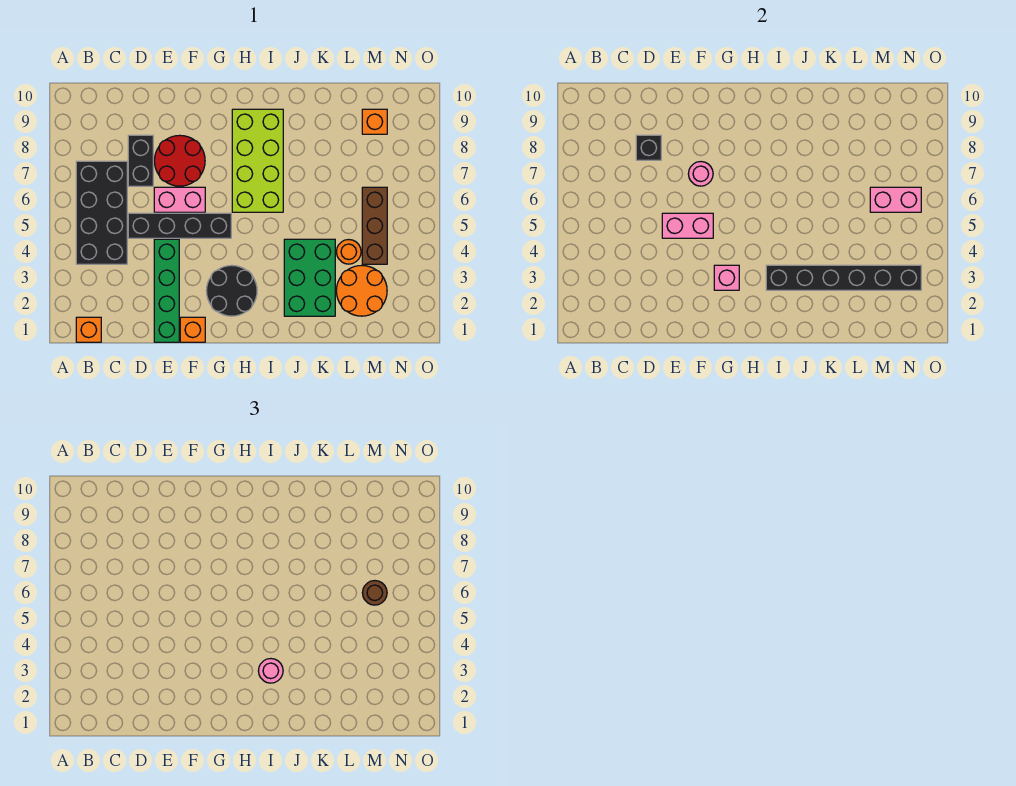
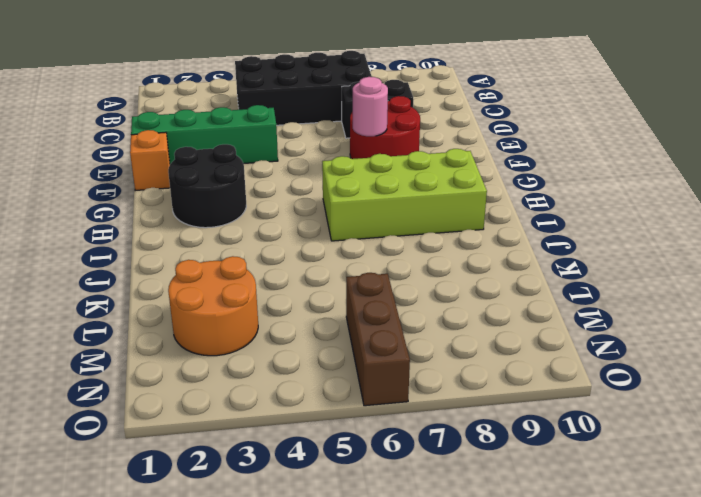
brown brick M6:O6 level 1 -> brown brick M4:M6 level 1
none -> orange brick B1 level 1
none -> black brick D5:G5 level 1
none -> pink brick E6:F6 level 1

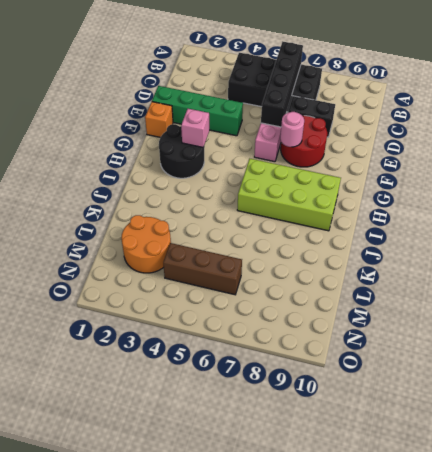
black brick B6:E6 level 2 -> black brick D5:G5 level 1
none -> orange brick B1 level 1
none -> green brick J2:K4 level 1
none -> orange round brick L4 level 1

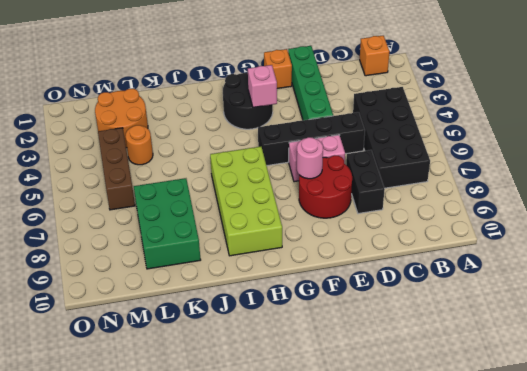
green brick K7:L9 level 1 -> green brick J2:K4 level 1
none -> orange brick M9 level 1
none -> black brick D8 level 2
none -> pink brick E5:F5 level 2

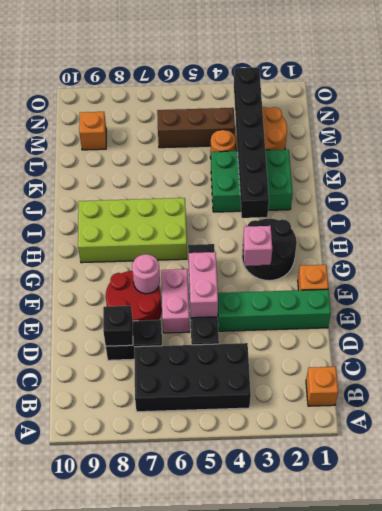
none -> pink brick M6:N6 level 2
none -> pink round brick I3 level 3
none -> brown round brick M6 level 3

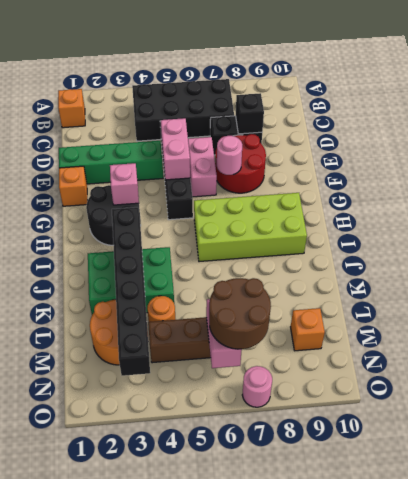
brown round brick M6:N7 level 3 -> brown round brick M6 level 3
pink round brick O7 level 1 -> pink round brick I3 level 3

